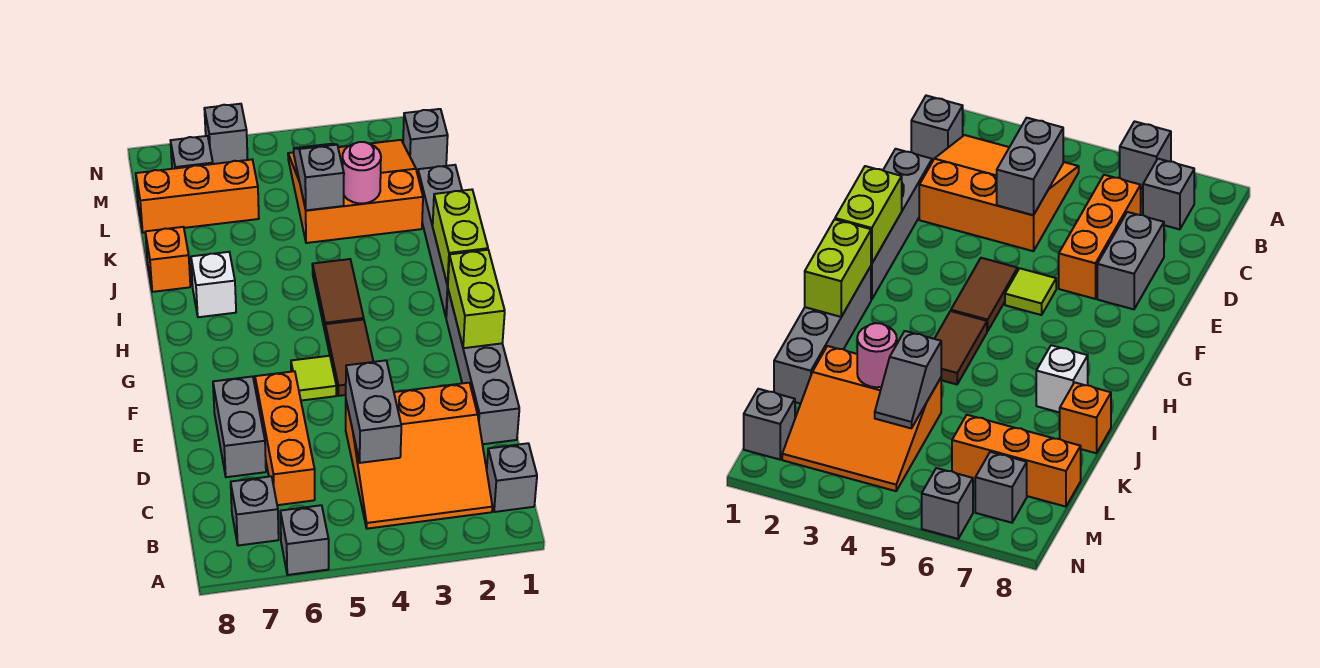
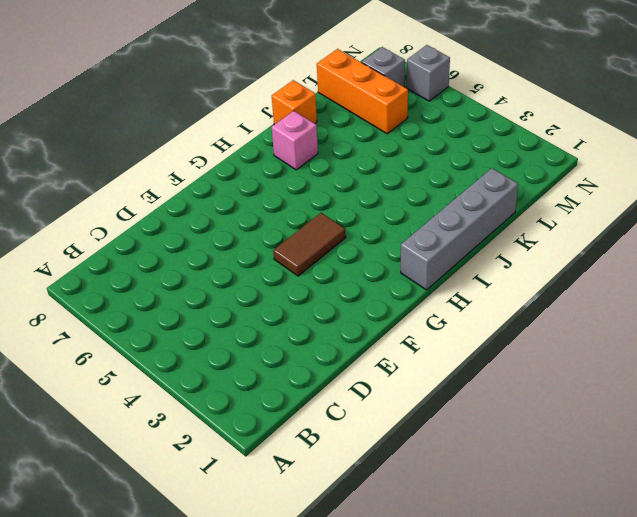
pink brick I7 level 1 -> white brick I7 level 1
none -> grey brick A6 level 1
none -> grey brick B1 level 1
none -> orange slope B2:D4 level 1 top D

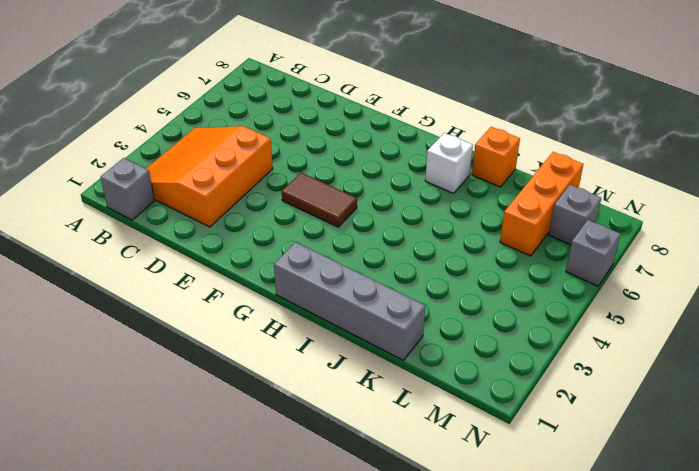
none -> grey brick A6 level 1
none -> grey brick B7 level 1
none -> orange brick C6:E6 level 1

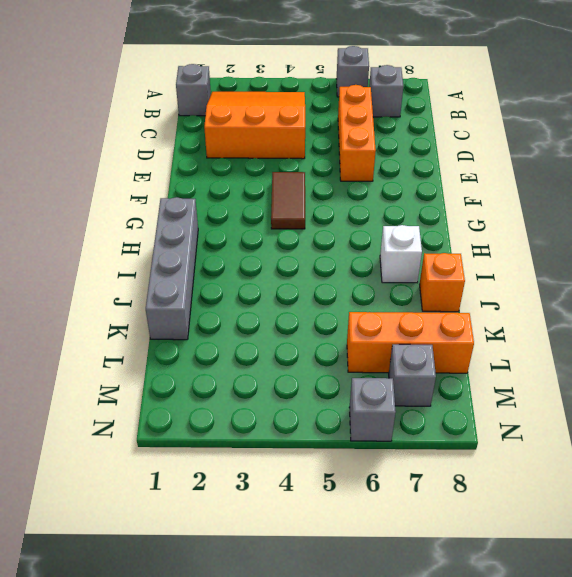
none -> grey brick D1:G1 level 1
none -> grey brick D7:E7 level 1
none -> lime tile F5 level 1

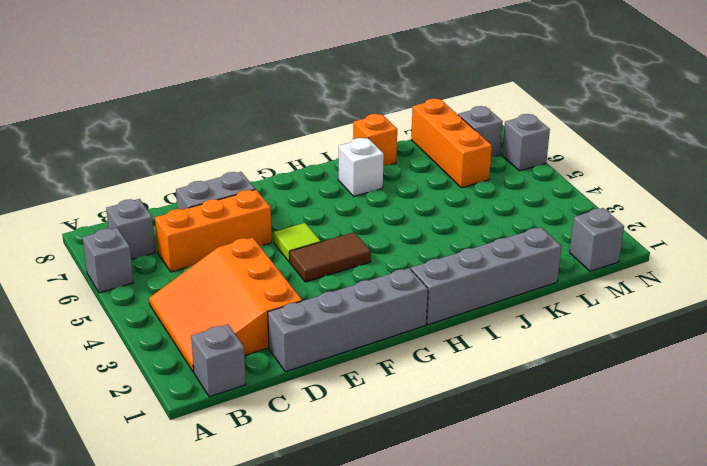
none -> brown tile H4:I4 level 1
none -> orange slope K2:M4 level 1 top K
none -> grey brick C4:D4 level 2

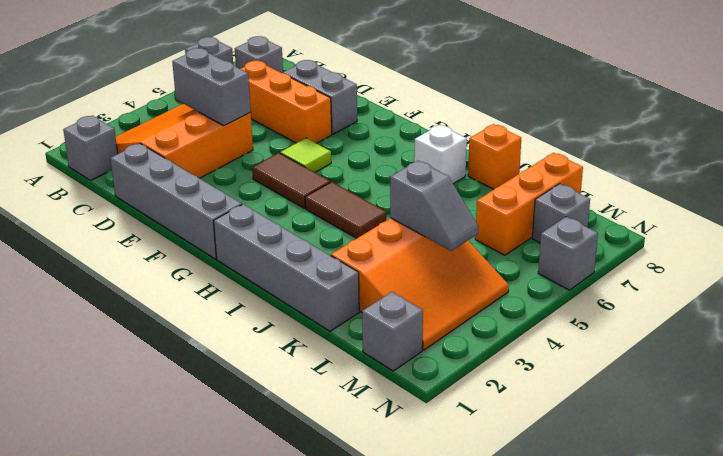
none -> lime brick F1:G1 level 2
none -> lime brick H1:I1 level 2
none -> pink round brick K3 level 2

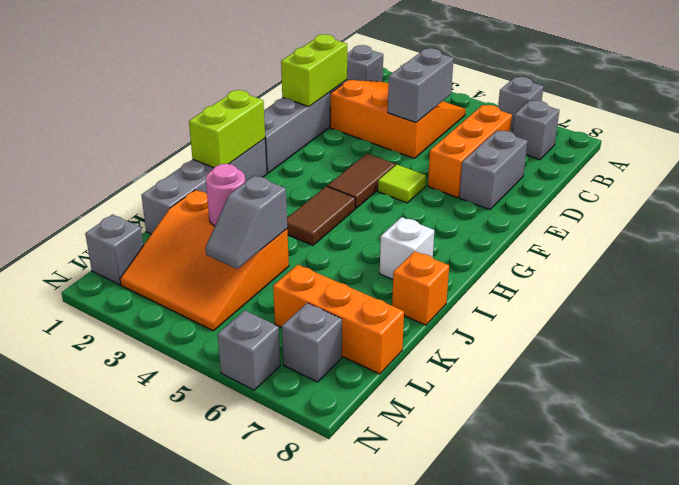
lime brick D1:E1 level 2 -> lime brick F1:G1 level 2

